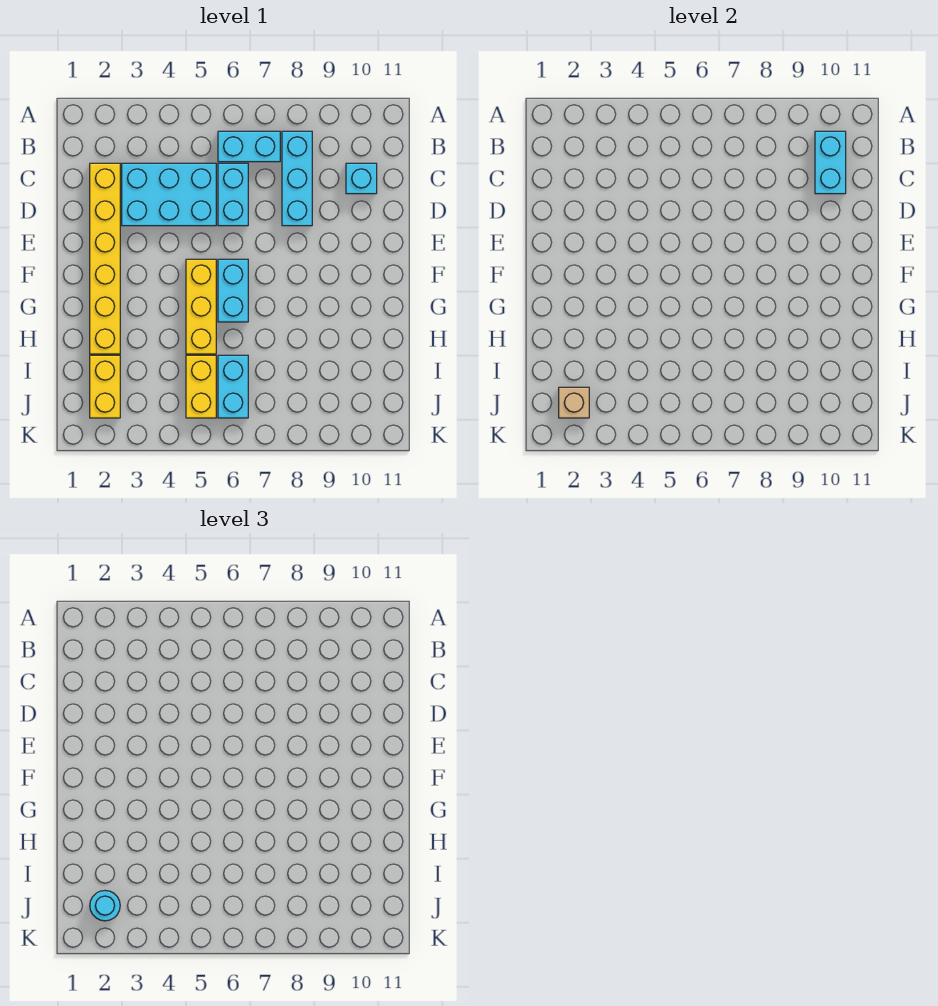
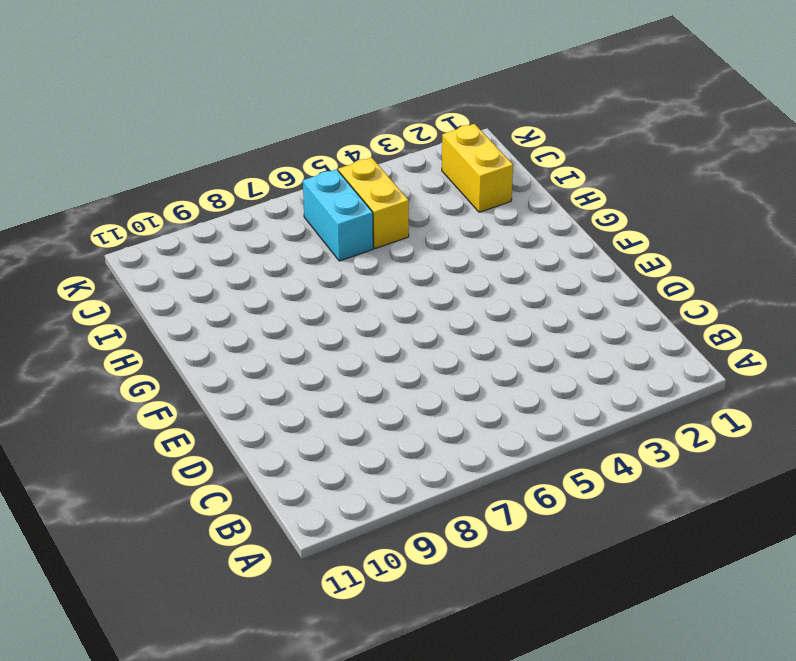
none -> cyan brick B6:B7 level 1
none -> cyan brick B8:D8 level 1
none -> yellow brick C2:H2 level 1

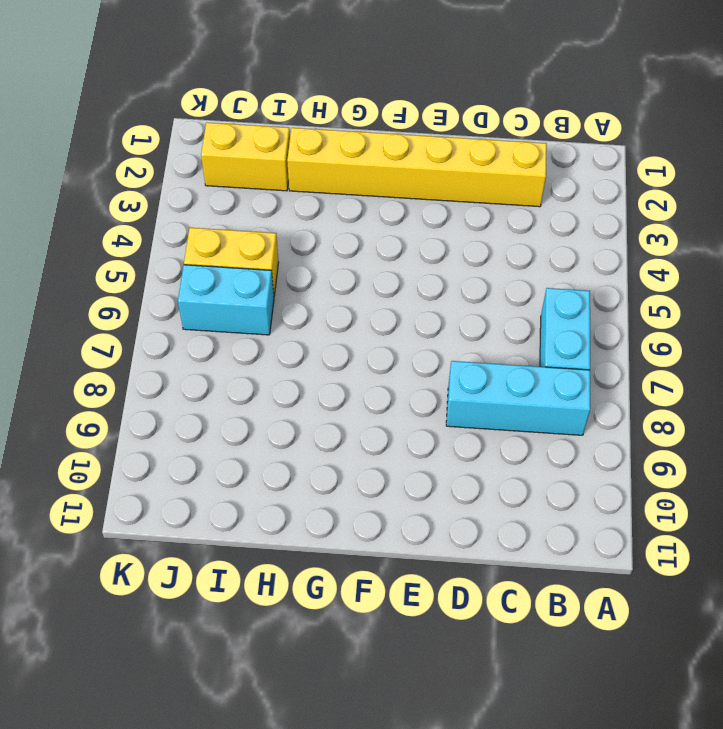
none -> cyan brick C3:D5 level 1
none -> cyan brick C6:D6 level 1
none -> cyan brick C10 level 1

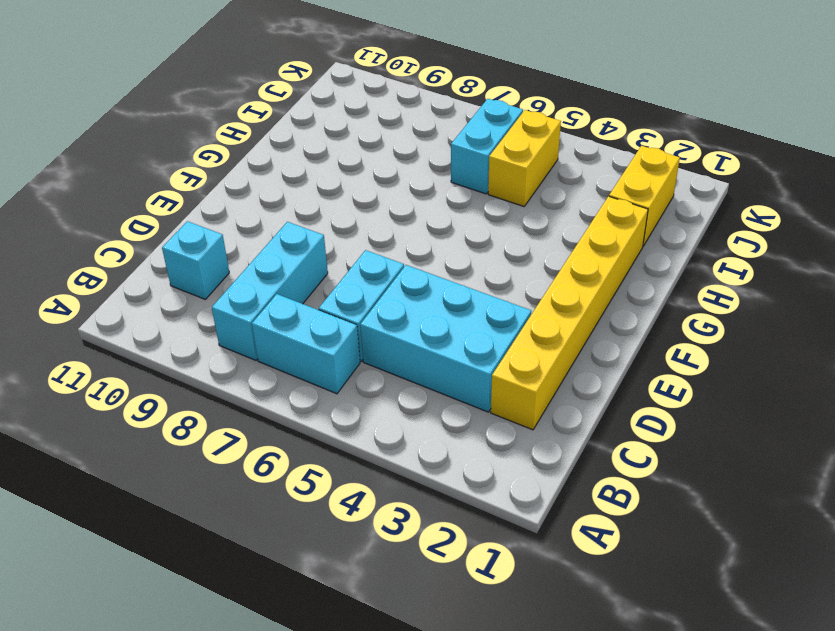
none -> yellow brick F5:H5 level 1
none -> cyan brick F6:G6 level 1
none -> cyan brick B10:C10 level 2

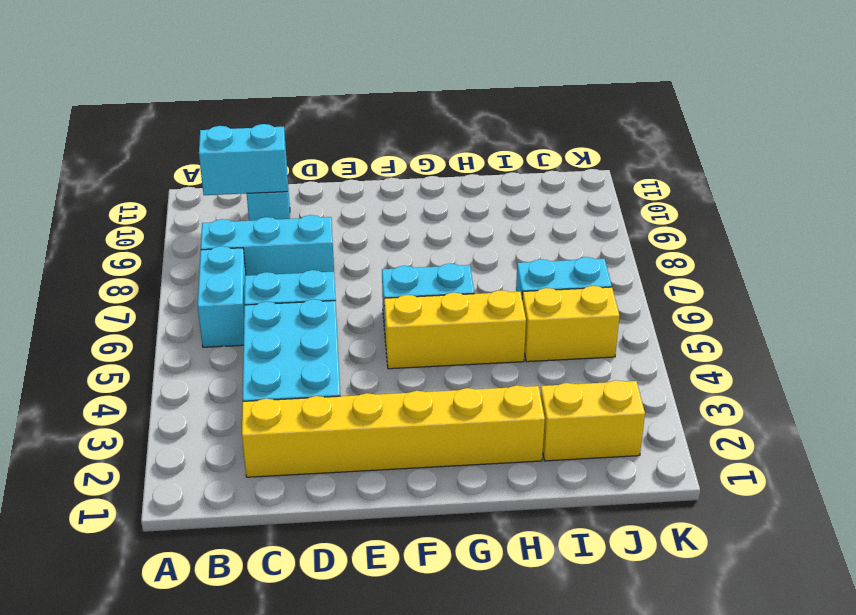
none -> tan brick J2 level 2
none -> cyan round brick J2 level 3

